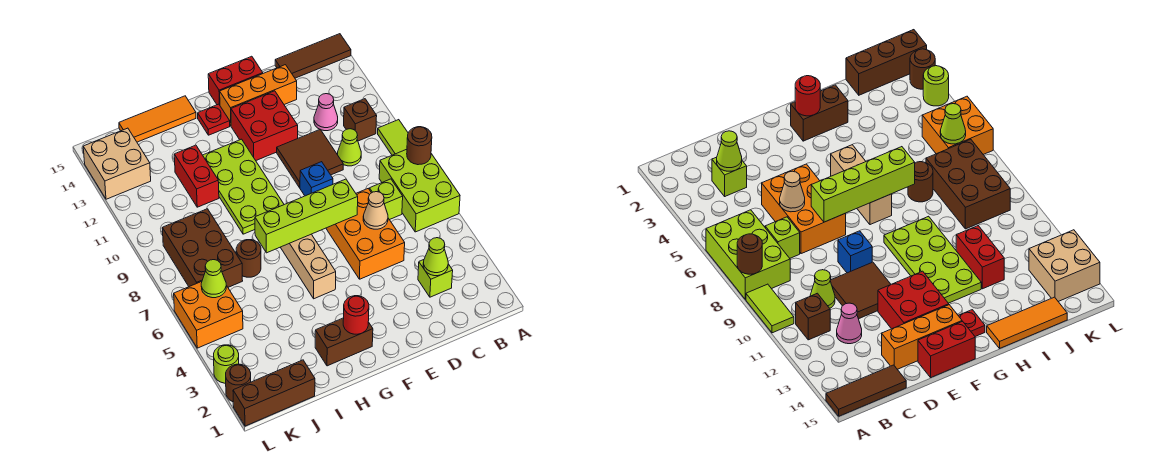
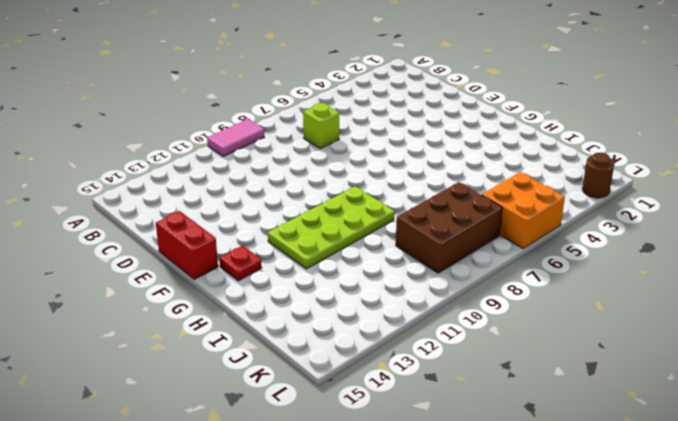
pink tile A9:A10 level 1 -> lime tile A9:A10 level 1
none -> lime brick A6:B8 level 1
none -> brown tile A15:C15 level 1
none -> brown brick B11 level 1
none -> lime brick C3 level 1

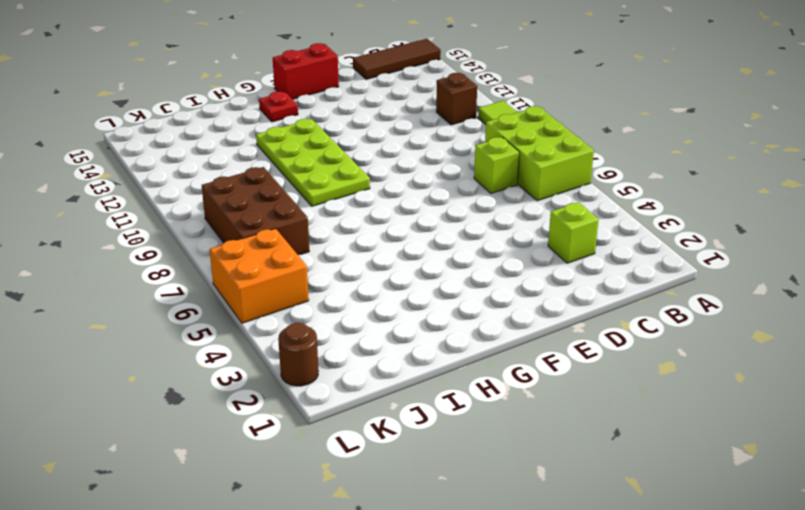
none -> lime cone C10 level 1
none -> pink cone C12 level 1
none -> orange brick D5:E7 level 1
none -> brown tile D10:E11 level 1

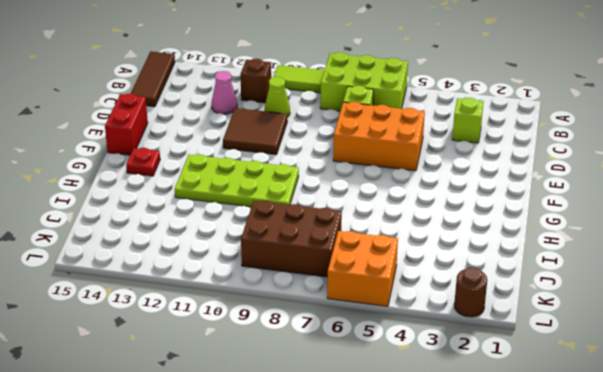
none -> orange brick D14:F14 level 1
none -> blue brick E9 level 1
none -> red brick E12:F13 level 1
none -> brown brick G2:H2 level 1

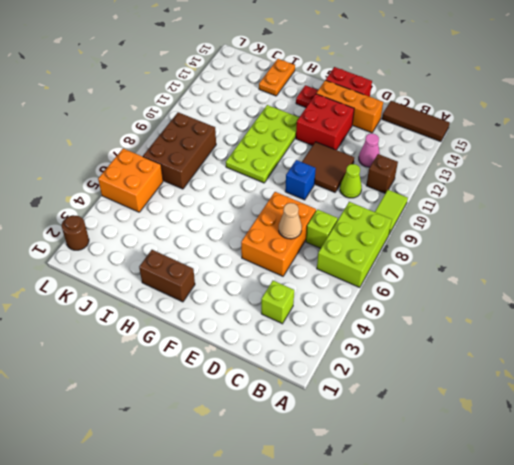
orange plate I14:I15 level 1 -> orange tile H15:J15 level 1
none -> tan brick G5:G7 level 1
none -> brown round brick I7 level 1
none -> red brick I11:I12 level 1
none -> brown brick J1:L1 level 1

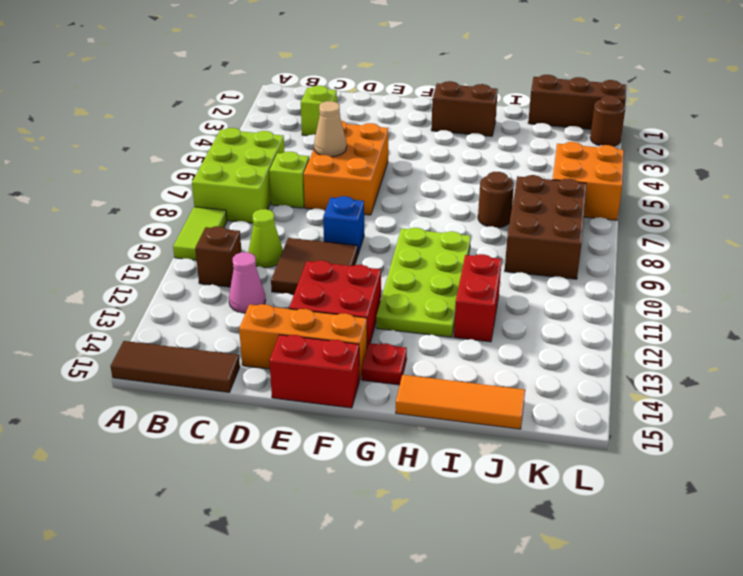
none -> tan brick G5:G7 level 1
none -> tan brick K13:L14 level 1
none -> lime round brick L3 level 1
none -> brown round brick A8 level 2

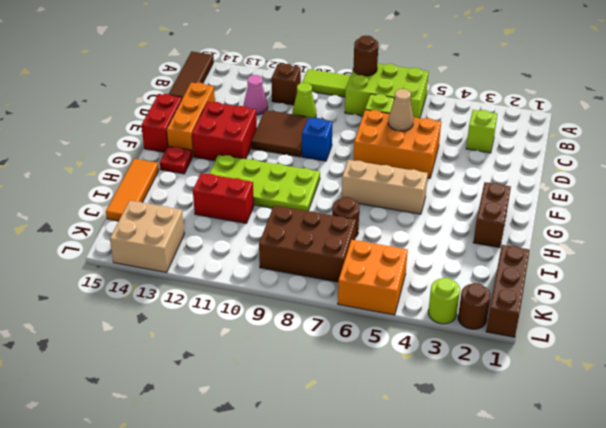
none -> lime cone C3 level 2
none -> lime brick E7:H7 level 2
none -> red round brick G2 level 2
none -> lime cone K6 level 2

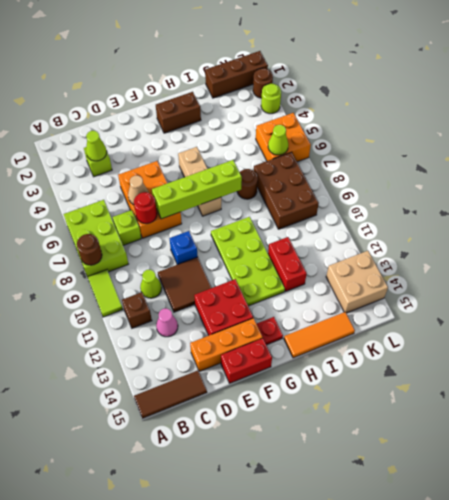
red round brick D7 level 2 -> red round brick G2 level 2

